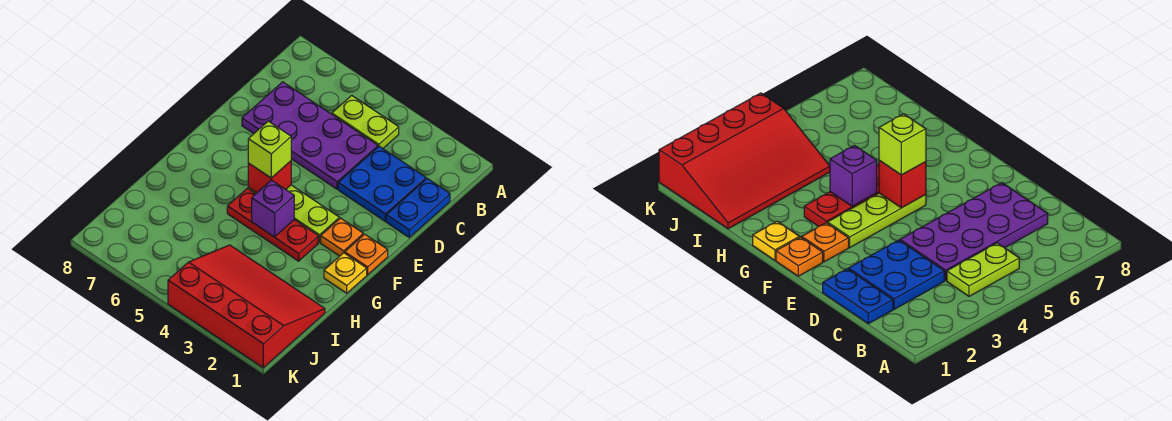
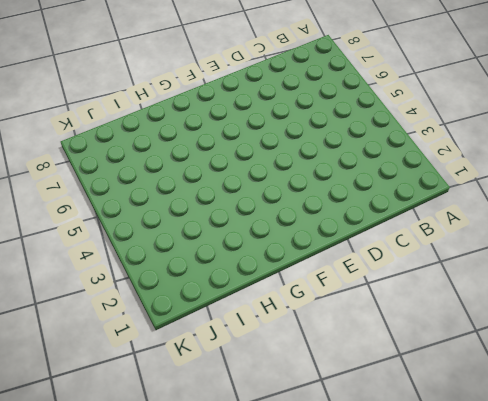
none -> lime plate B4:B5 level 1
none -> blue plate C1:D1 level 1
none -> blue plate C2:D3 level 1

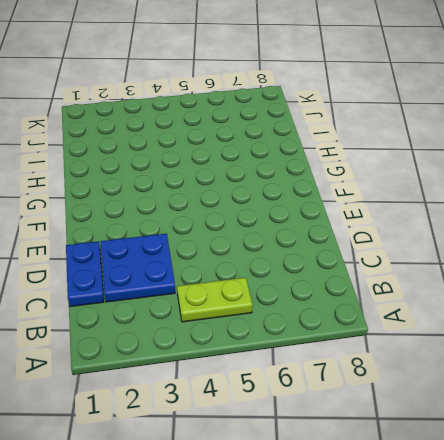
none -> purple plate C4:D7 level 1
none -> orange plate F1 level 1
none -> orange plate F2 level 1

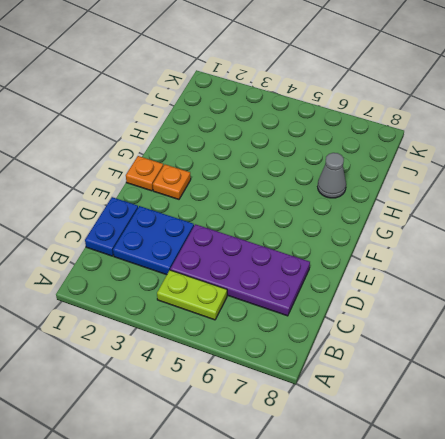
grey cone H7 level 1 -> none
none -> lime plate F3:F5 level 1
none -> yellow plate G1 level 1
none -> red plate G3:G5 level 1

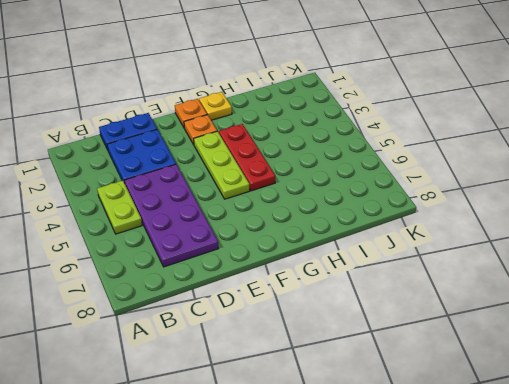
none -> red slope I1:K4 level 1 top K
none -> red brick F5 level 2
none -> purple brick G4 level 2

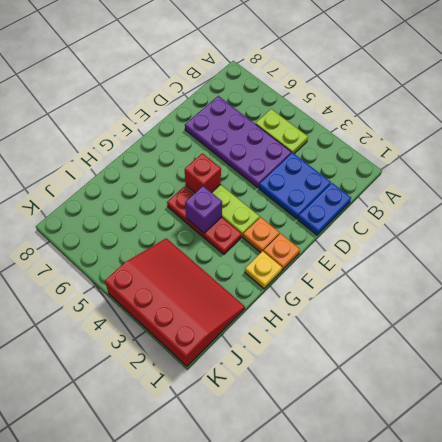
none -> lime brick F5 level 3

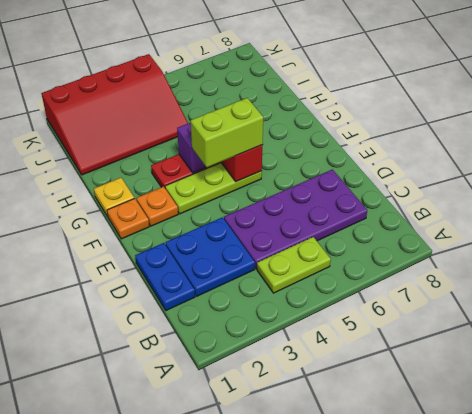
lime brick F4:F5 level 3 -> lime brick F5 level 3

